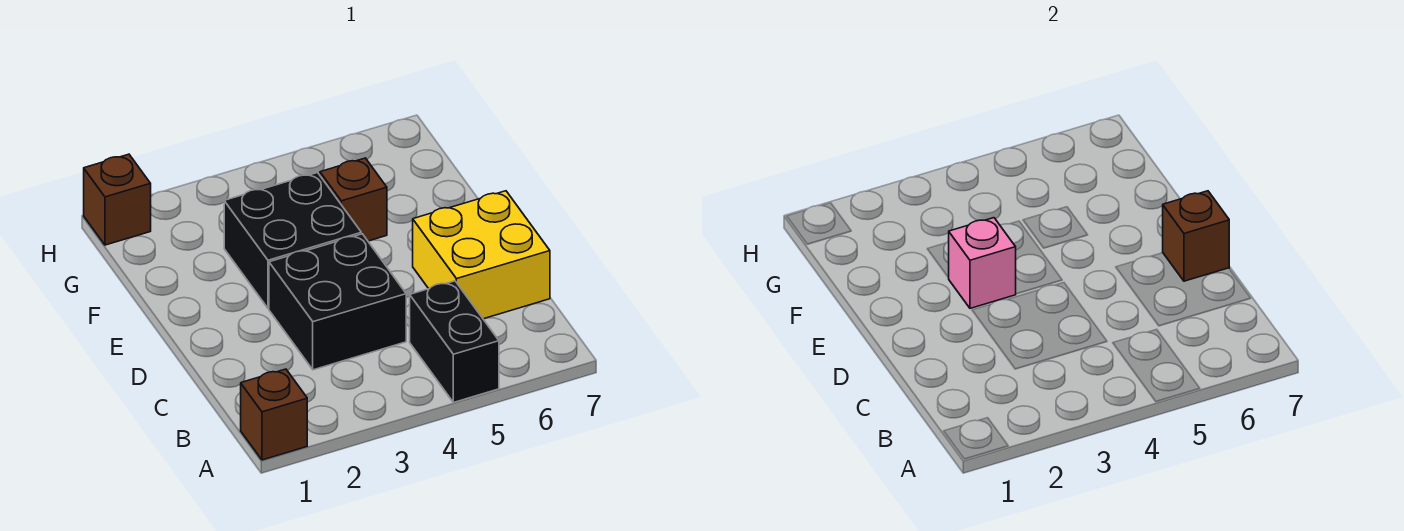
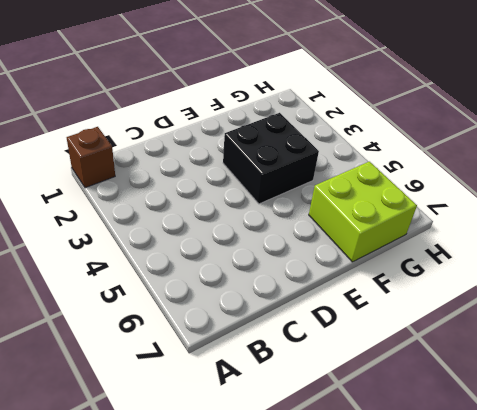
lime brick F6:G7 level 1 -> none
none -> black brick A5:B5 level 1
none -> black brick C3:D4 level 1

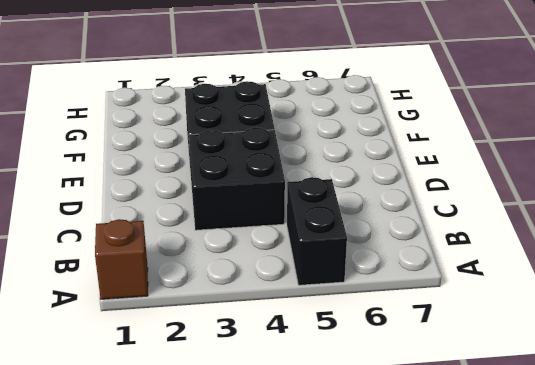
none -> yellow brick C6:D7 level 1
none -> brown brick F5 level 1

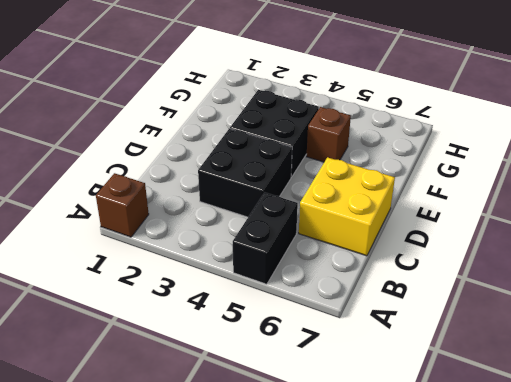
none -> brown brick H1 level 1
none -> brown brick D7 level 2

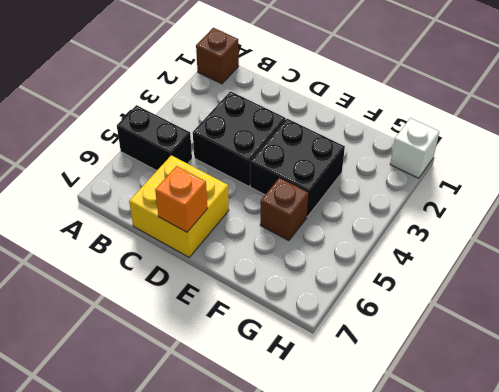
orange brick D7 level 2 -> brown brick D7 level 2
white brick H1 level 1 -> brown brick H1 level 1
none -> pink brick E3 level 2

